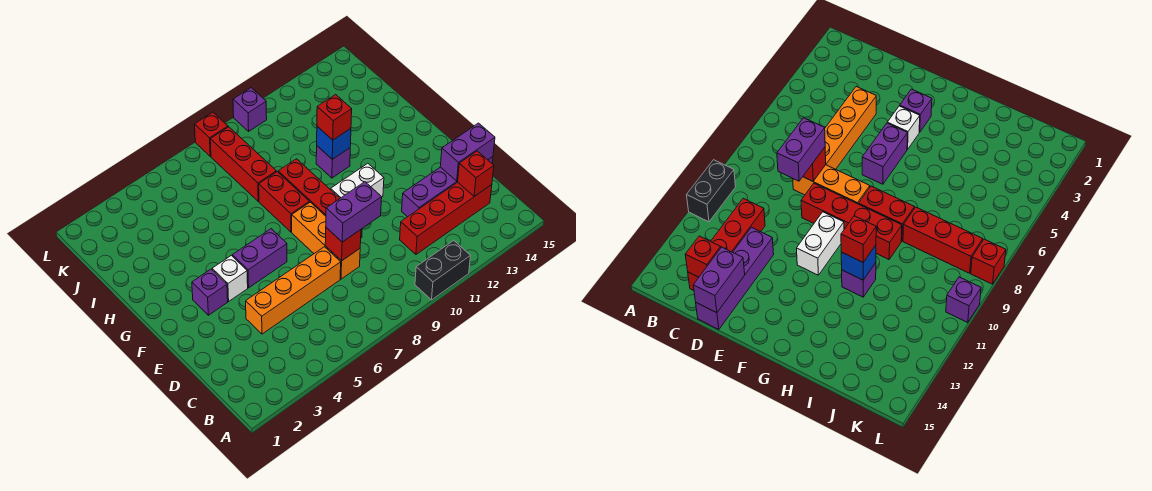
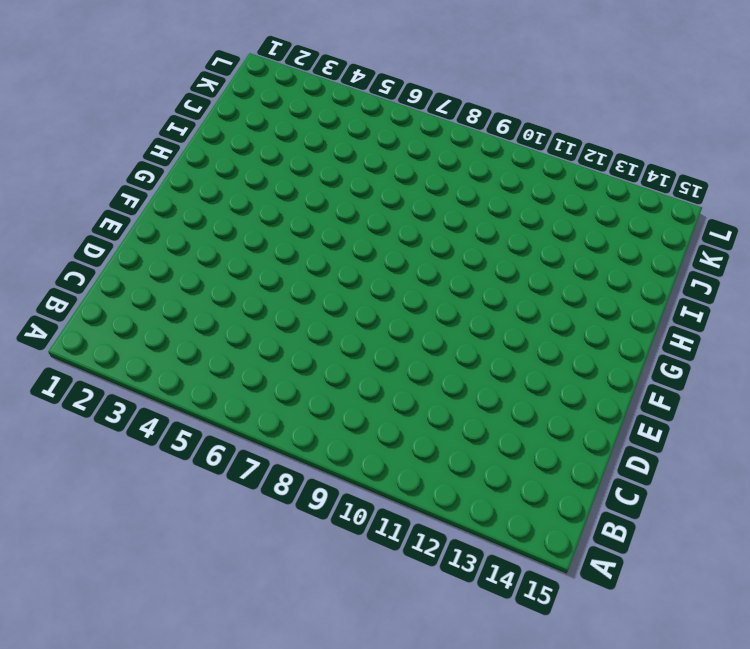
none -> black brick A10:A11 level 1
none -> red brick C11:C14 level 1
none -> orange brick D4:D7 level 1

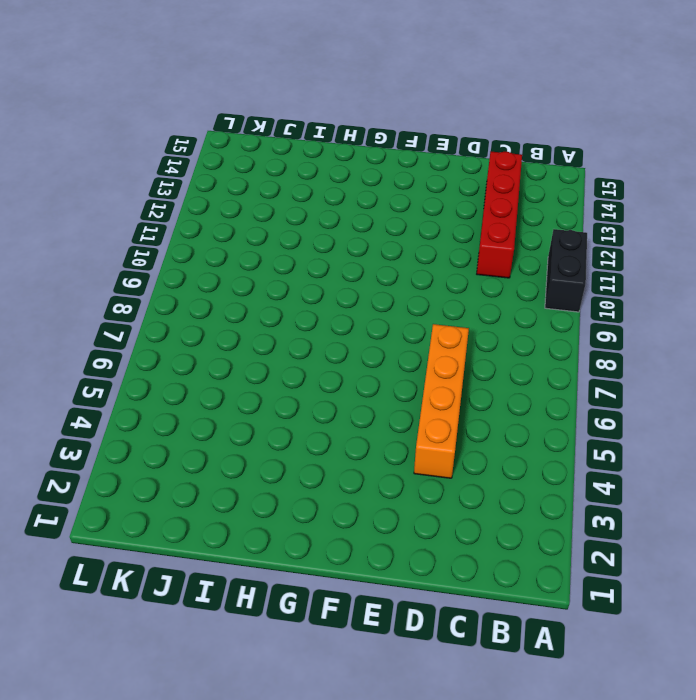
none -> orange brick D8:F8 level 1
none -> purple brick D12:D15 level 1
none -> red brick E9:H9 level 1

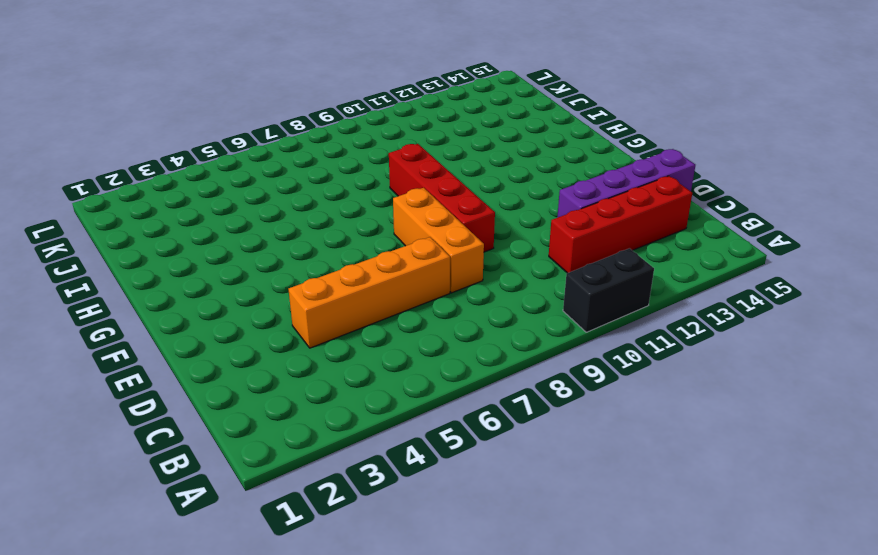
none -> purple brick F3 level 1
none -> white brick F4 level 1
none -> purple brick F5:F6 level 1

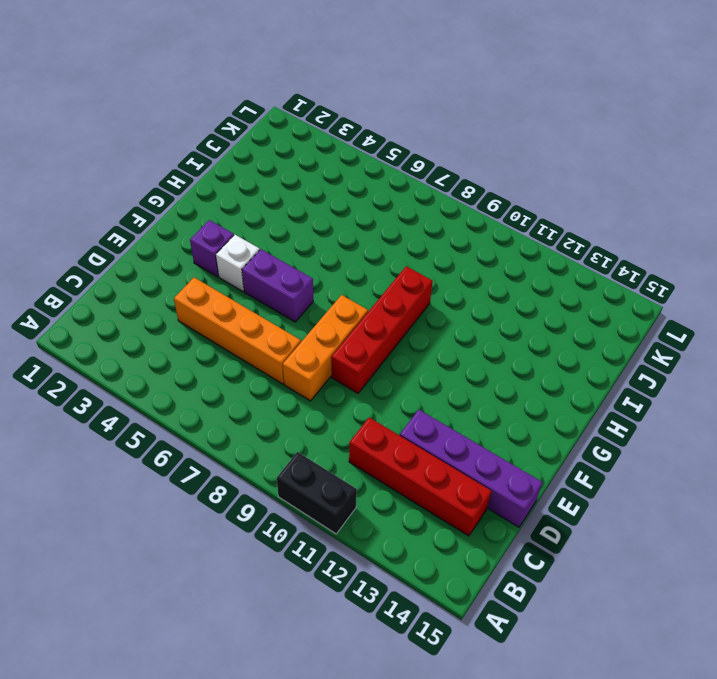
none -> white brick F10:F11 level 1
none -> red brick G8:H8 level 1
none -> purple brick H11 level 1

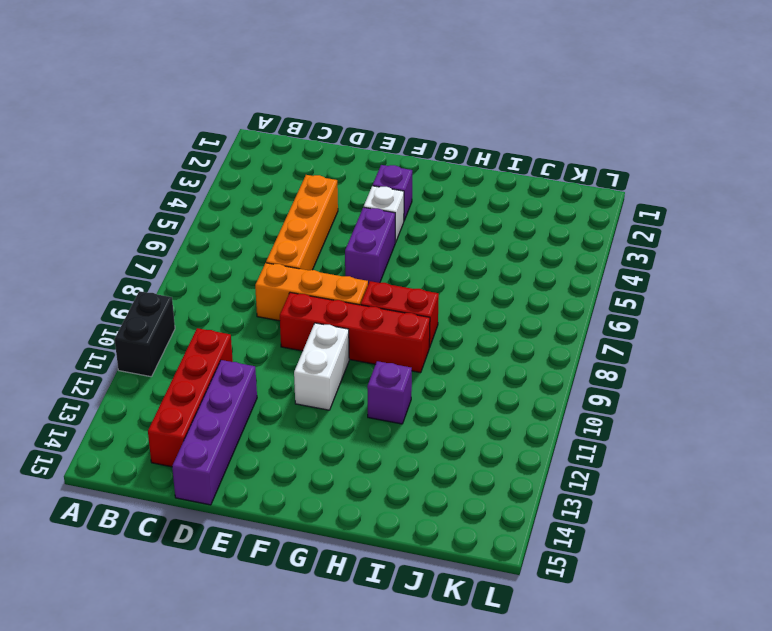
none -> red brick I8:K8 level 1
none -> red brick L8 level 1
none -> purple brick L10 level 1

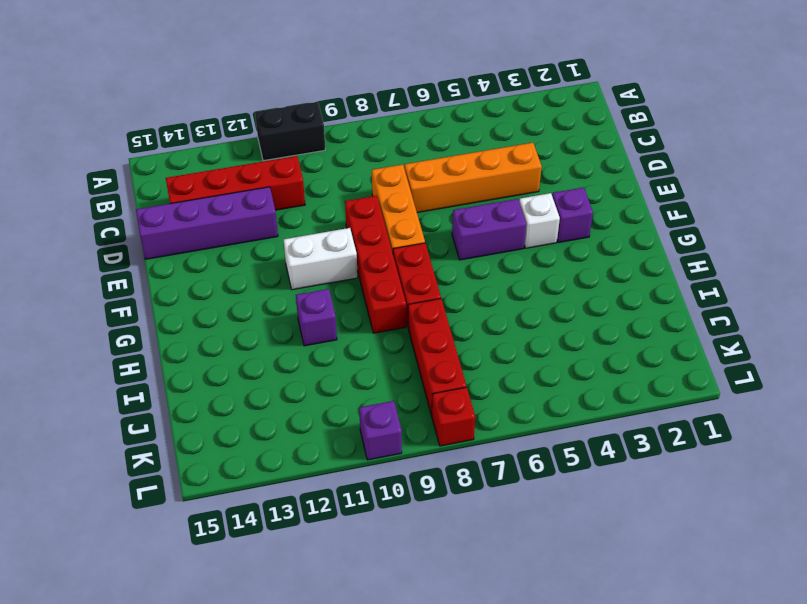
none -> red brick C14 level 2
none -> red brick D8 level 2
none -> purple brick D14:D15 level 2

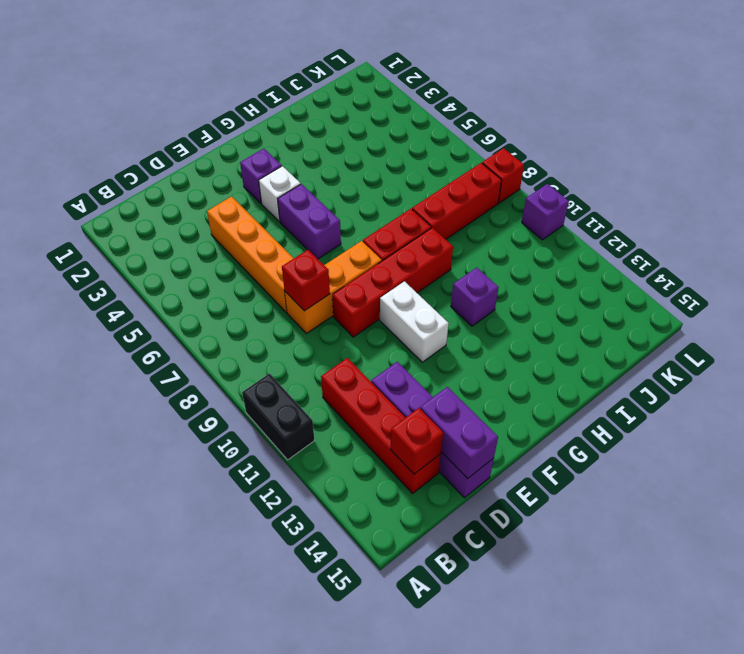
none -> blue brick H11 level 2
none -> purple brick D8:D9 level 3
none -> red brick H11 level 3

